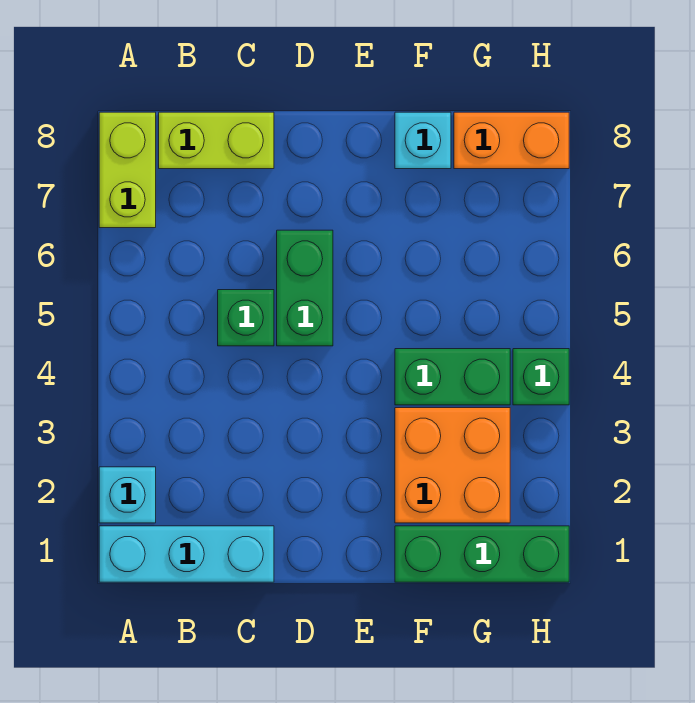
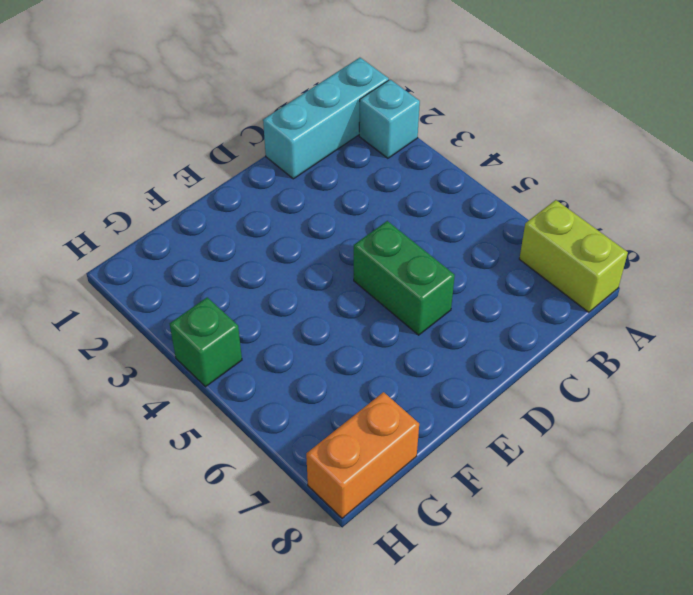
none -> lime brick B8:C8 level 1
none -> green brick C5 level 1
none -> green brick F1:H1 level 1

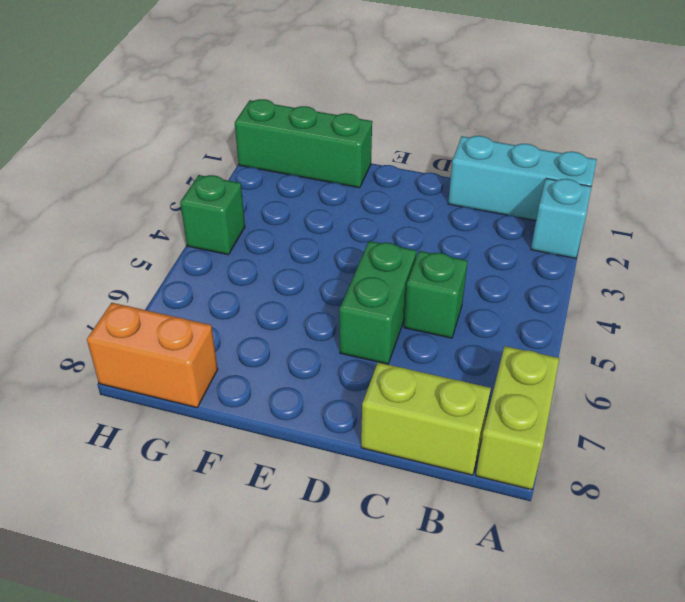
none -> orange brick F2:G3 level 1
none -> green brick F4:G4 level 1
none -> cyan brick F8 level 1

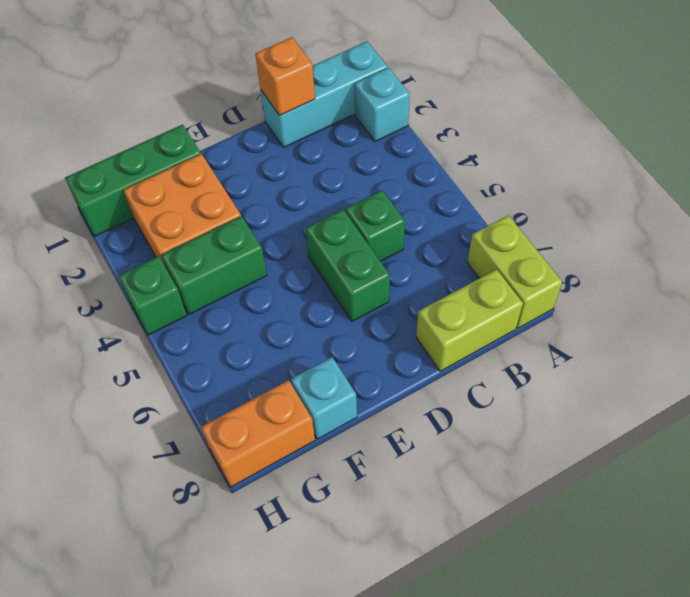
orange brick C1 level 2 -> none

